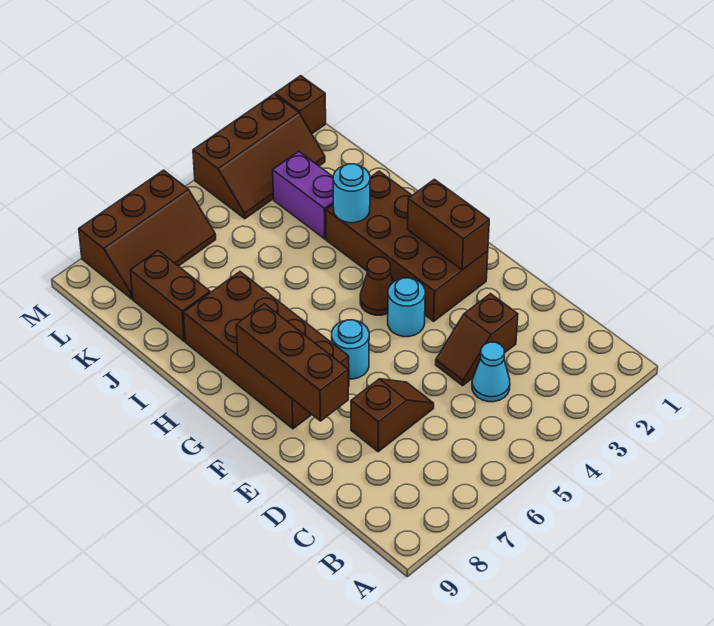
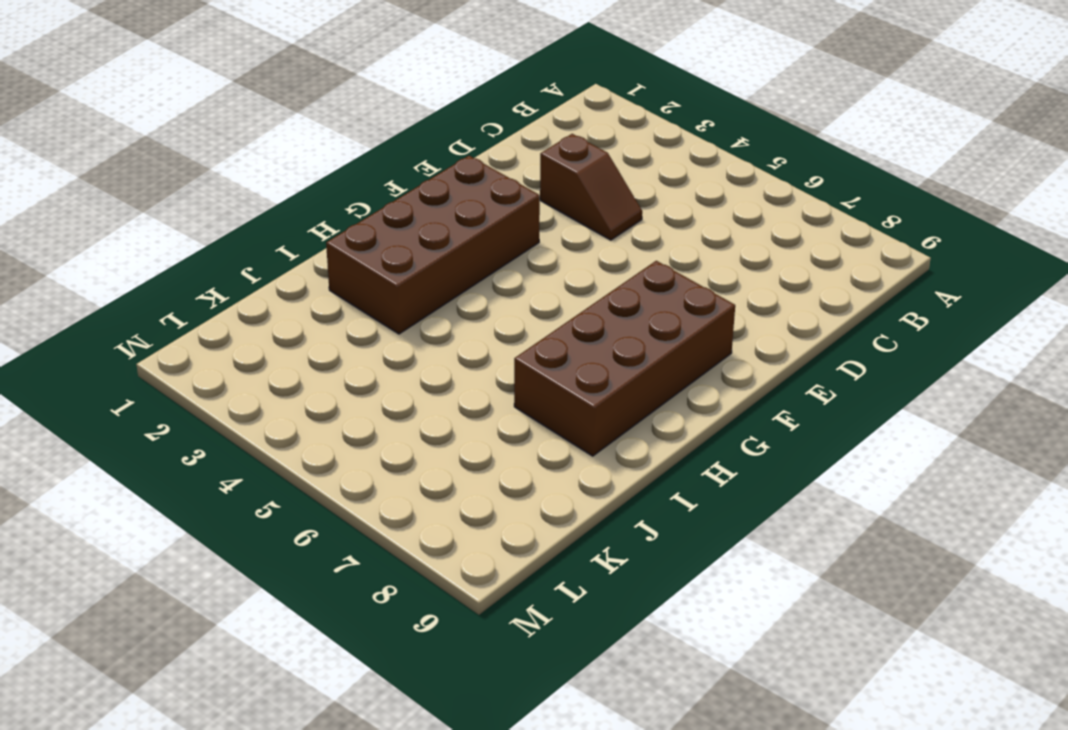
none -> cyan cone C4 level 1
none -> brown slope D6:D7 level 1 top 7
none -> cyan round brick F4 level 1

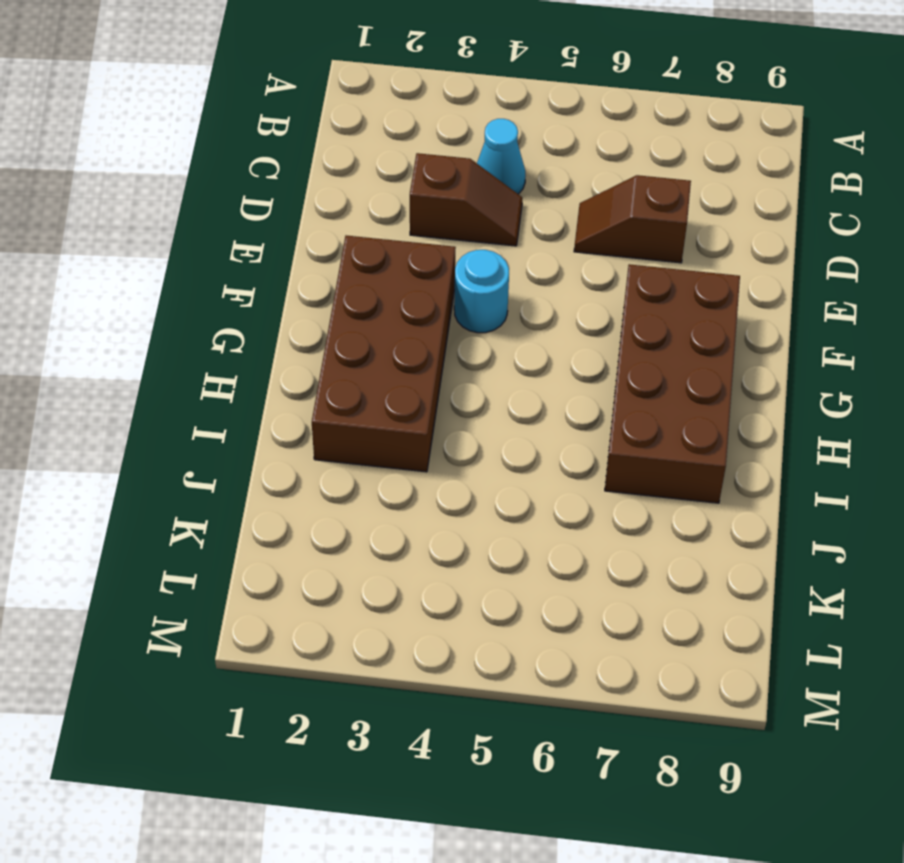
none -> cyan round brick F6 level 1
none -> brown cone G4 level 1
none -> purple brick J3:K3 level 1

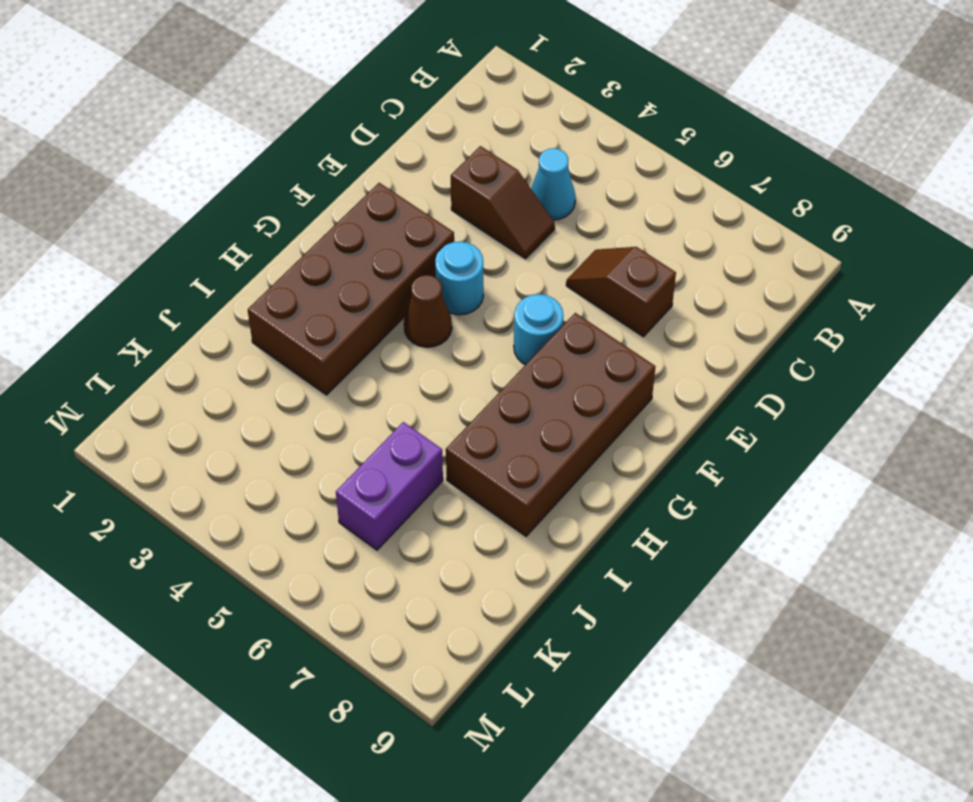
purple brick J6:K6 level 1 -> purple brick J3:K3 level 1
none -> brown brick J8:K8 level 1
none -> brown slope L2:M4 level 1 top M
none -> brown slope L6:M8 level 1 top M

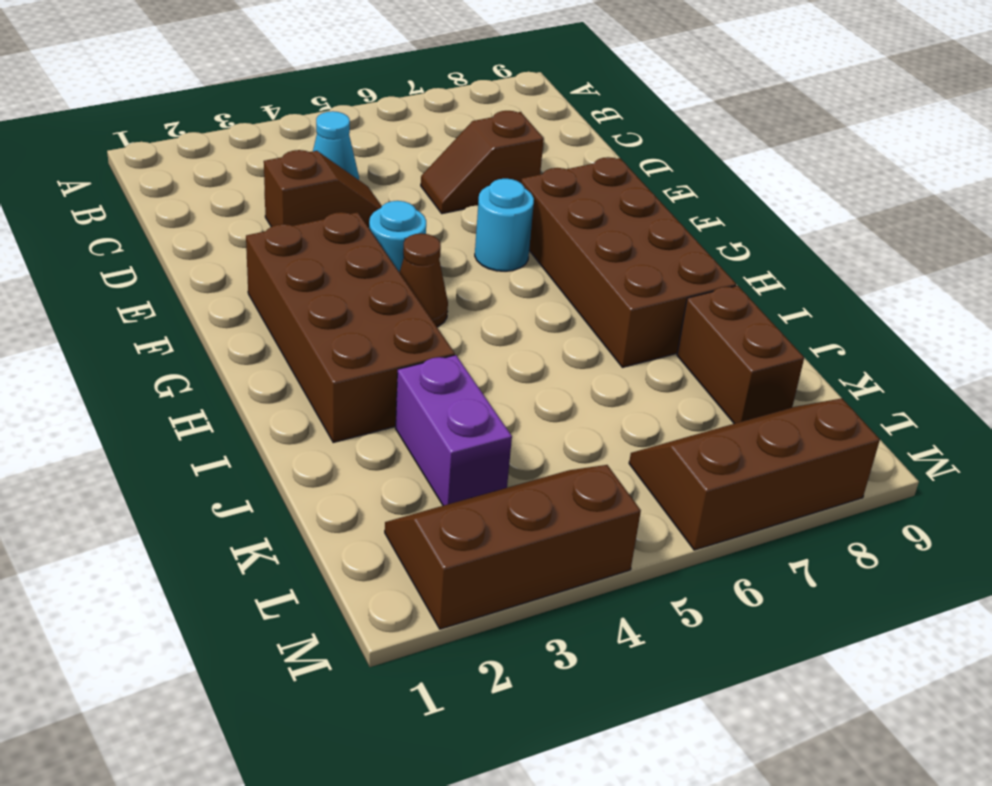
none -> brown brick M1 level 1
none -> brown brick E8:G8 level 2
none -> brown brick F2:G2 level 2

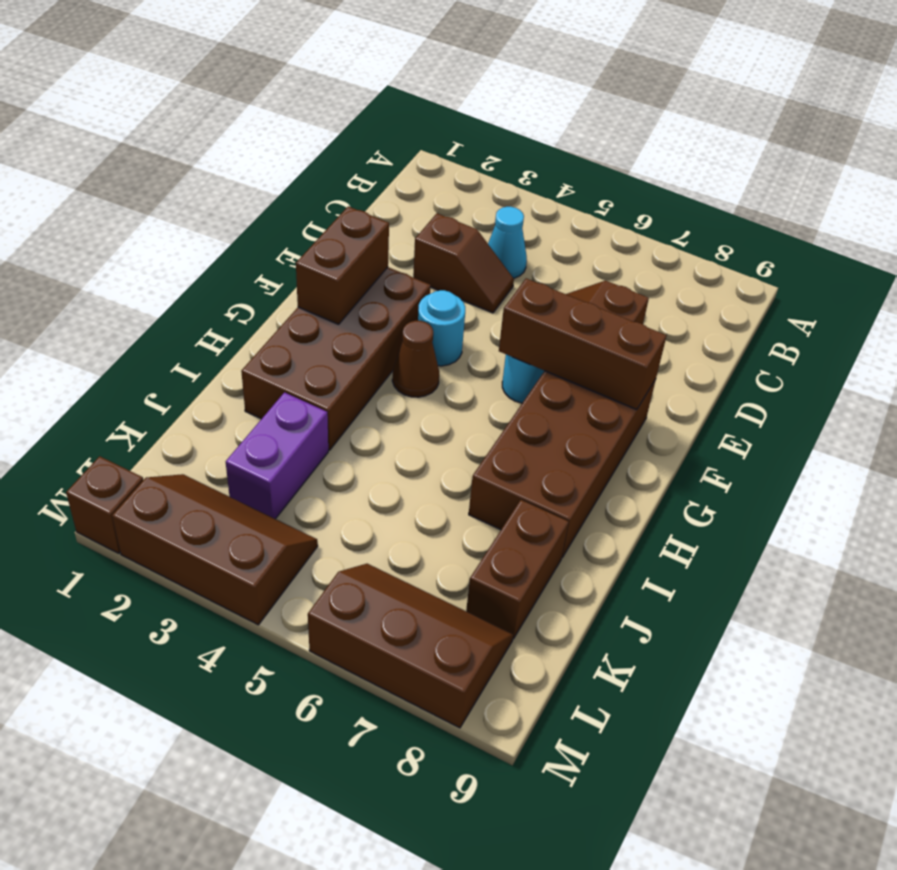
brown brick F6:F8 level 2 -> brown brick E8:G8 level 2
none -> cyan round brick I3 level 2

